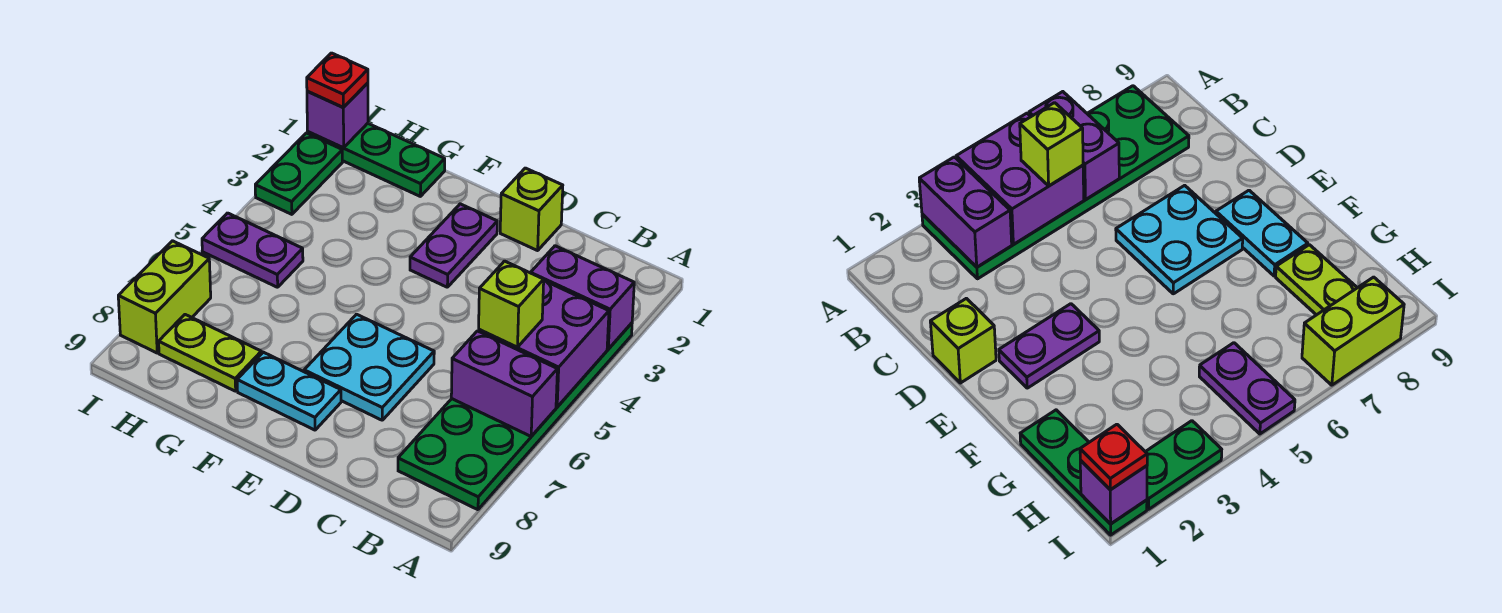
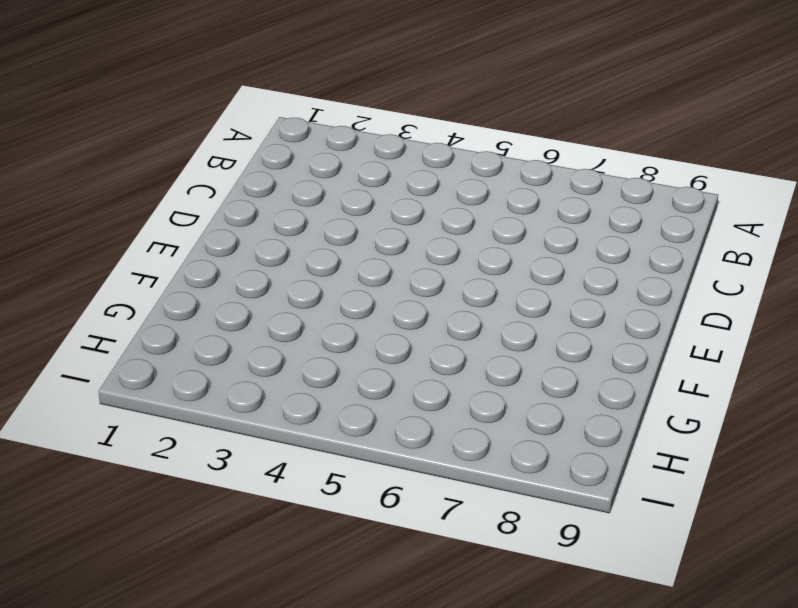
none -> green plate A3:B8 level 1
none -> lime brick D1 level 1
none -> cyan plate D6:E7 level 1

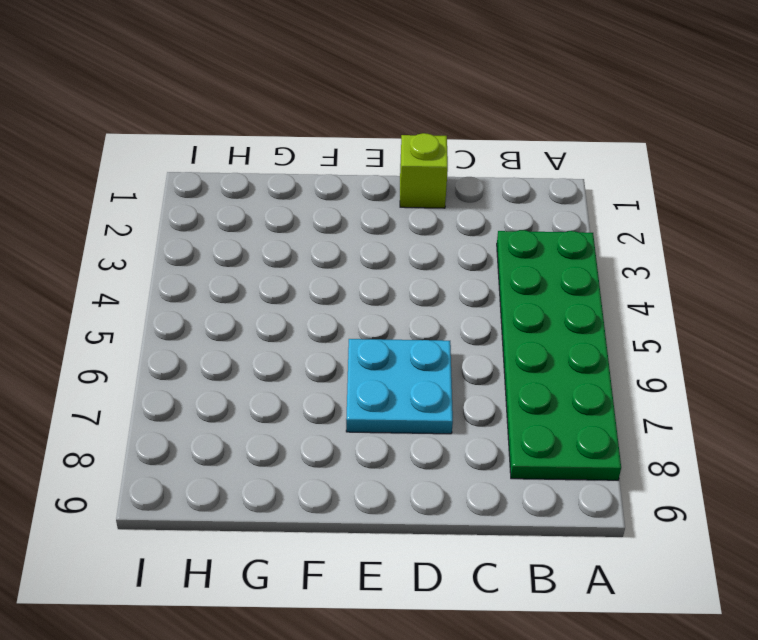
none -> purple plate E2:E3 level 1
none -> cyan plate E8:F8 level 1
none -> green plate G1:I1 level 1

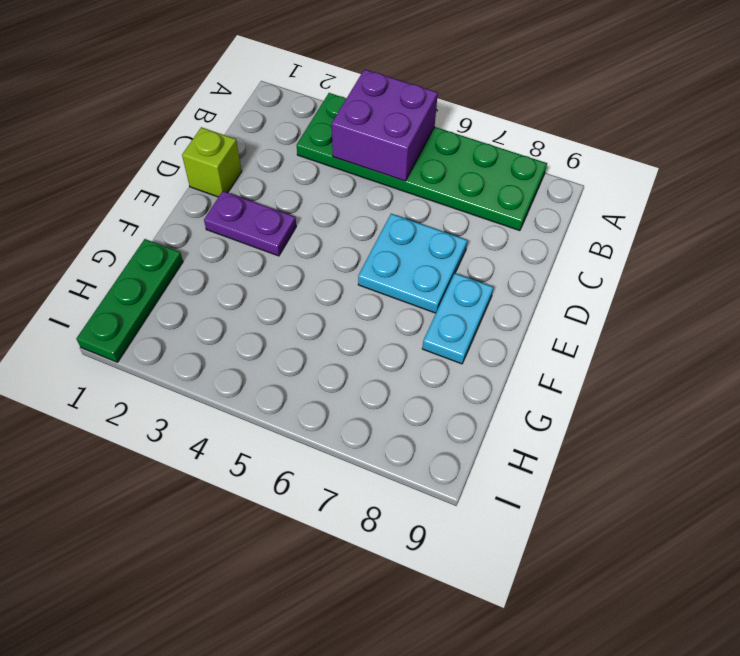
none -> lime plate G8:H8 level 1
none -> purple plate H5:I5 level 1
none -> green plate I2:I3 level 1

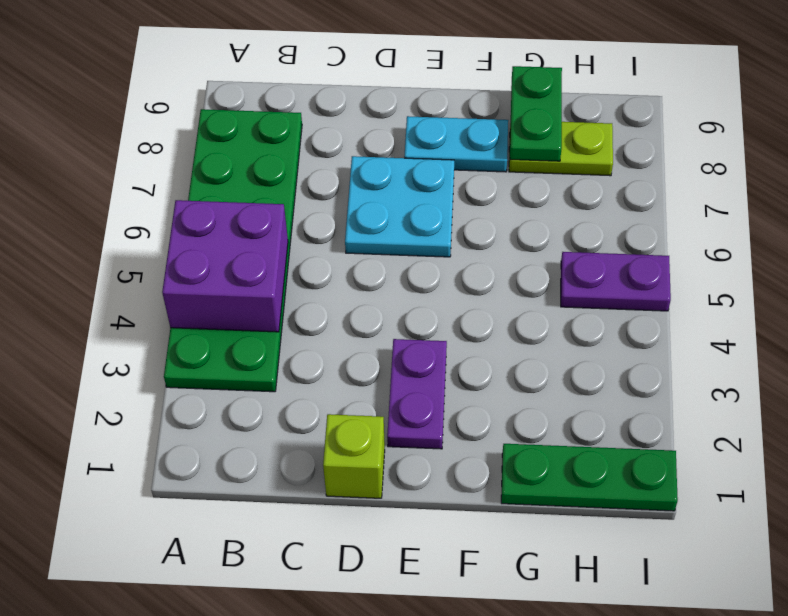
green plate G8:G9 level 2 -> green plate I2:I3 level 1
none -> lime brick I7:I8 level 1
none -> purple brick A3:B3 level 2
none -> purple brick A6:B6 level 2

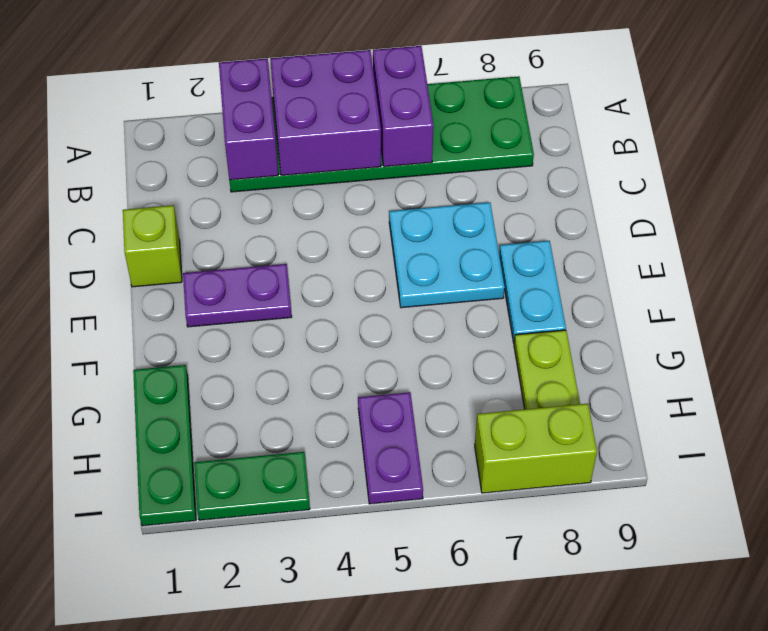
none -> purple brick I1 level 2
none -> lime brick B5 level 3
none -> red plate I1 level 3

